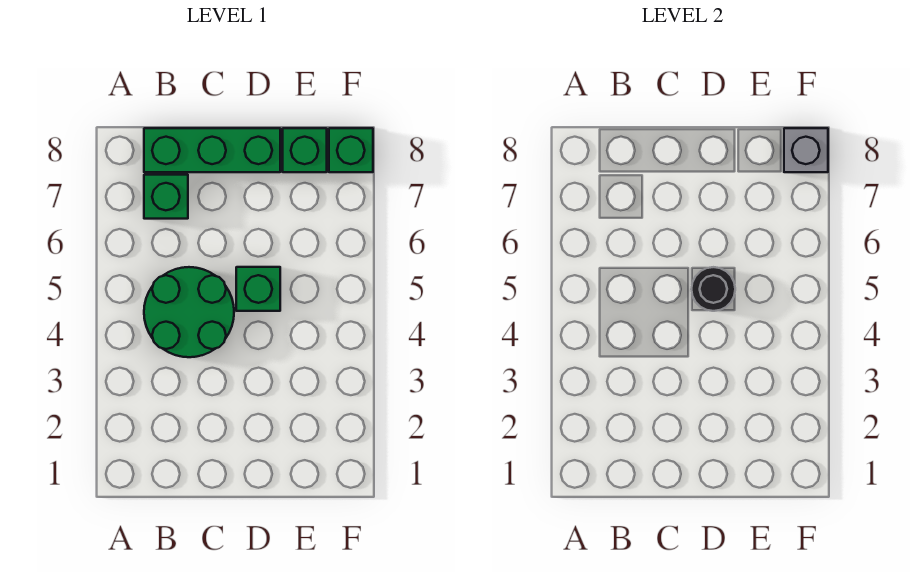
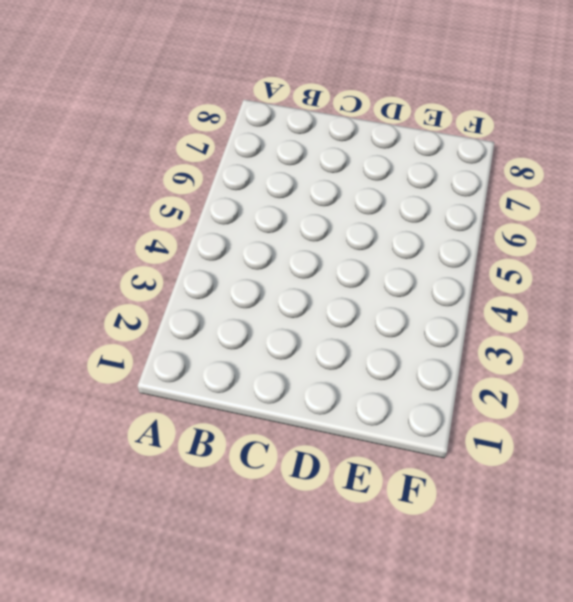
none -> green round brick B4:C5 level 1
none -> green brick B7 level 1

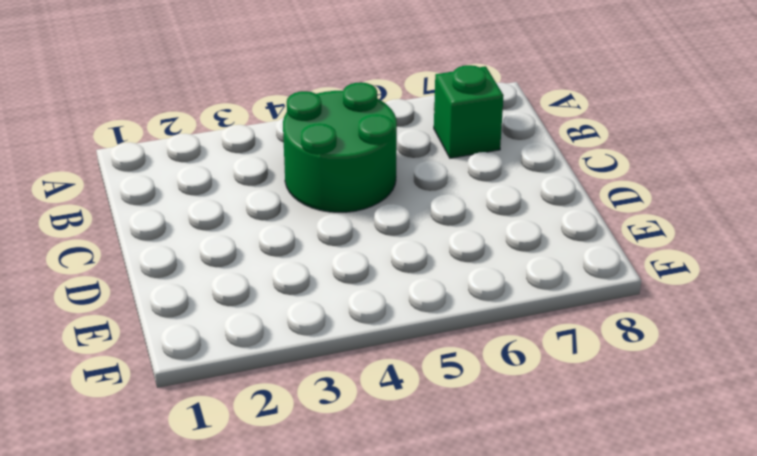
none -> green brick B8:D8 level 1
none -> green brick D5 level 1

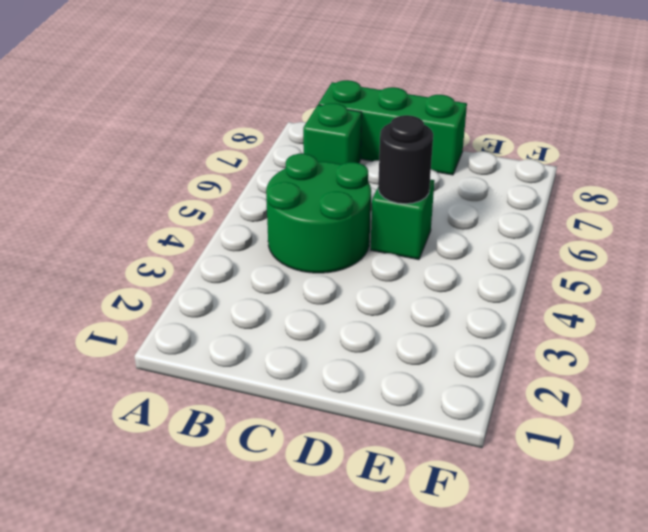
none -> green brick E8 level 1
none -> green brick F8 level 1

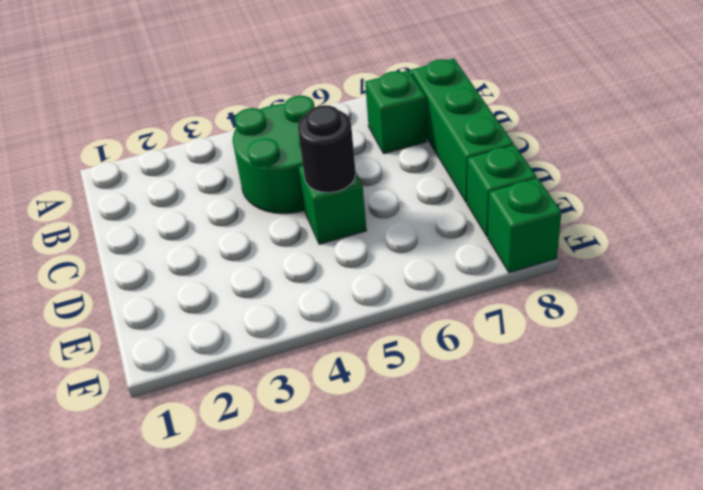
none -> grey brick F8 level 2

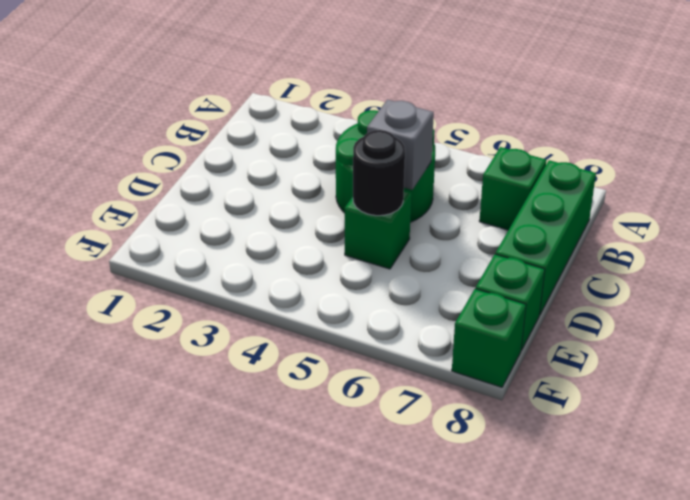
grey brick C5 level 2 -> grey brick F8 level 2

